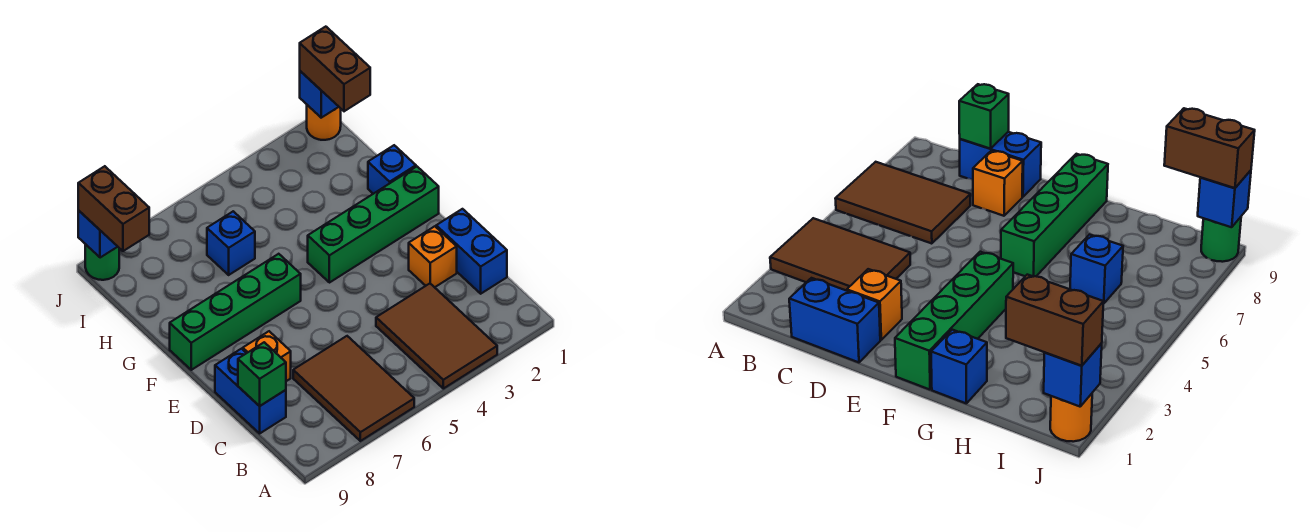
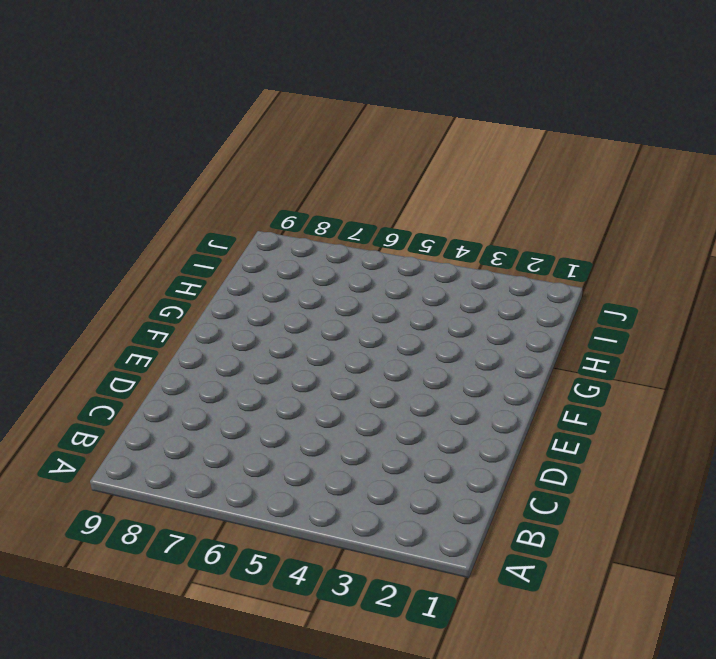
none -> brown tile A3:C4 level 1
none -> brown tile A6:C7 level 1
none -> blue brick C1:D1 level 1

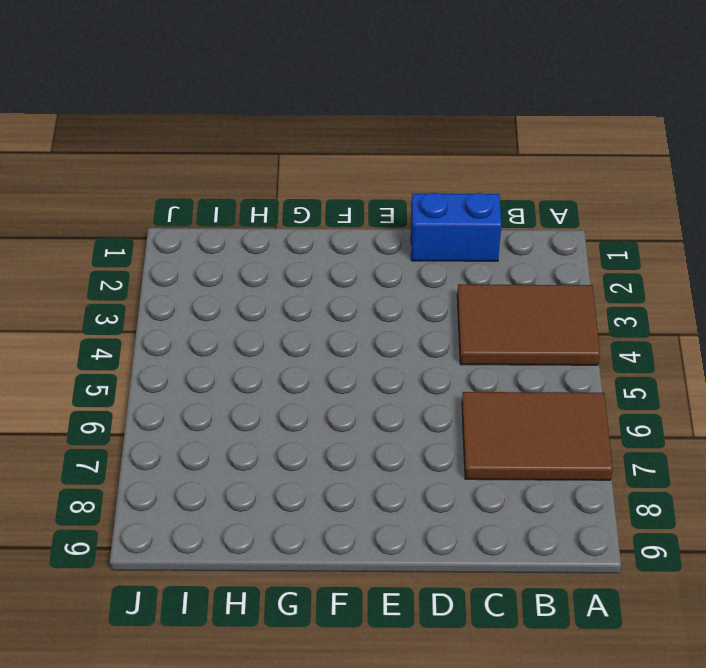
none -> blue brick C9:D9 level 1
none -> orange brick D2 level 1
none -> orange brick D8 level 1

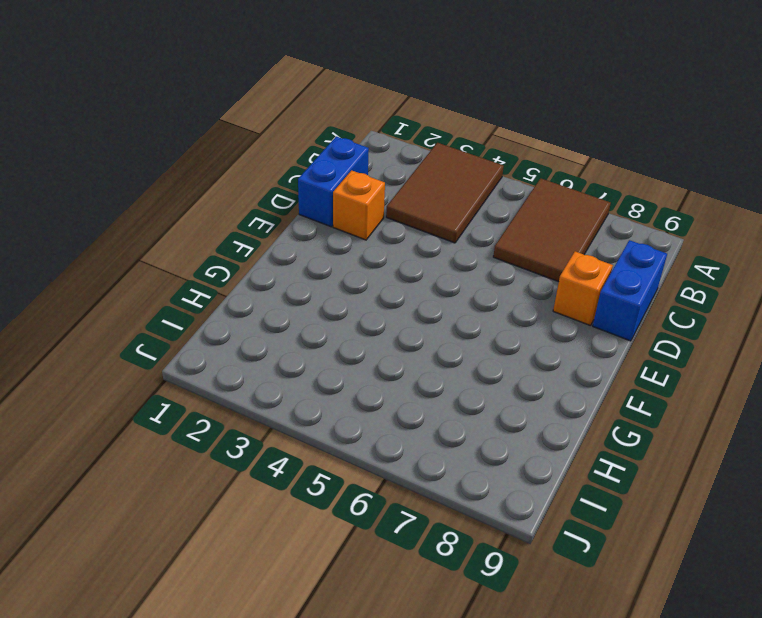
none -> green brick F1:F4 level 1
none -> green brick F6:F9 level 1
none -> blue brick G1 level 1

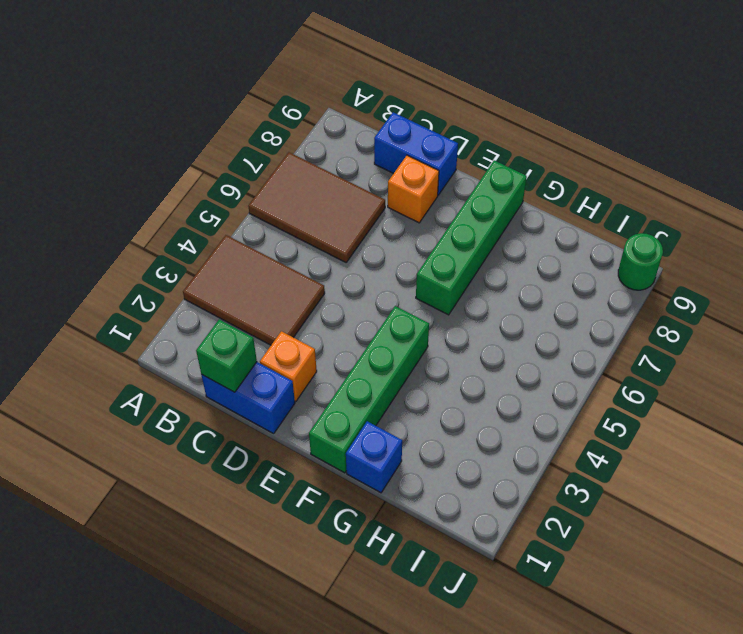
green brick C1 level 2 -> green brick C9 level 2
none -> blue brick H6 level 1
none -> orange round brick J1 level 1
none -> blue brick J1 level 2

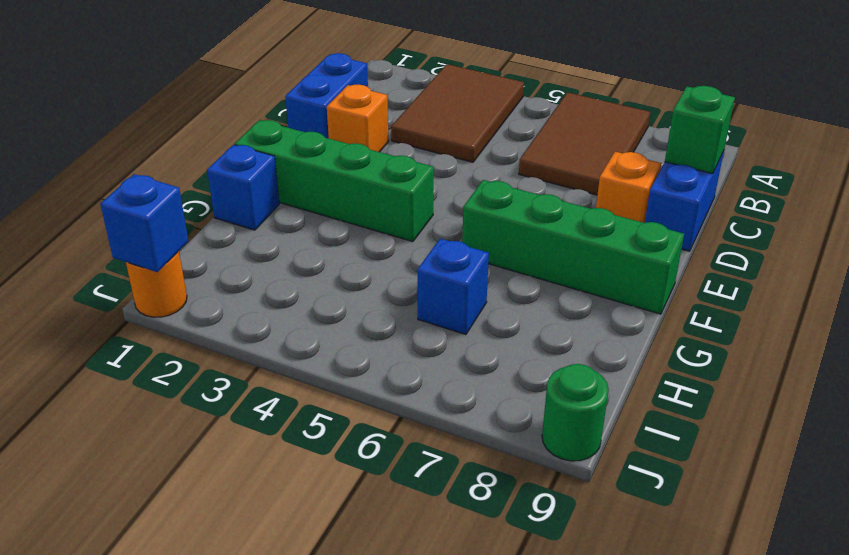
none -> blue brick J9 level 2
none -> brown brick I1:J1 level 3
none -> brown brick I9:J9 level 3

